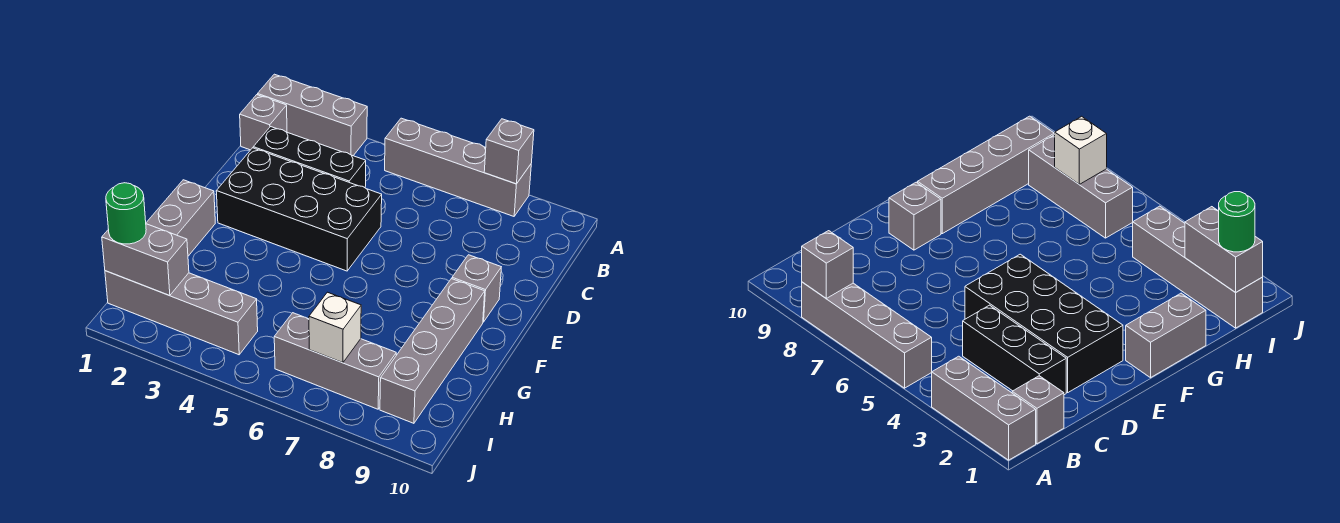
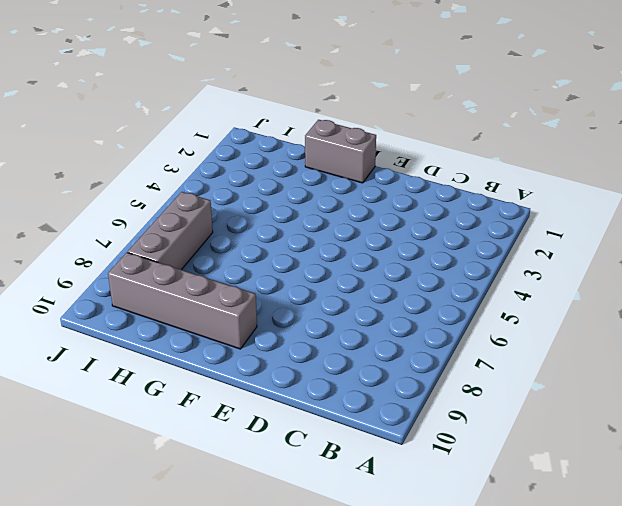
none -> grey brick A1:A3 level 1
none -> grey brick A5:A8 level 1
none -> grey brick B1 level 1

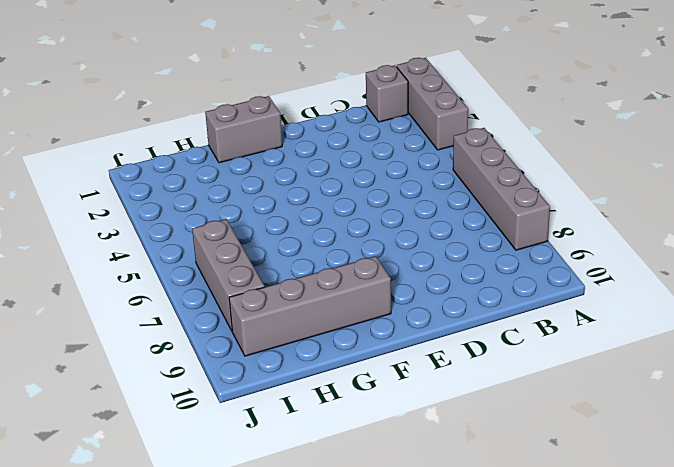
none -> black brick C2:C4 level 1
none -> black brick D2:E5 level 1
none -> grey brick E9 level 1

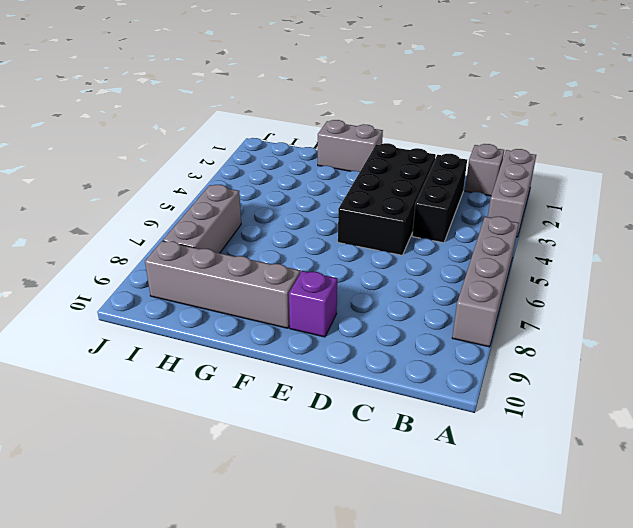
purple brick E9 level 1 -> grey brick E9 level 1
none -> grey brick I1:I4 level 1
none -> grey brick A8 level 2
none -> grey brick I1:I2 level 2

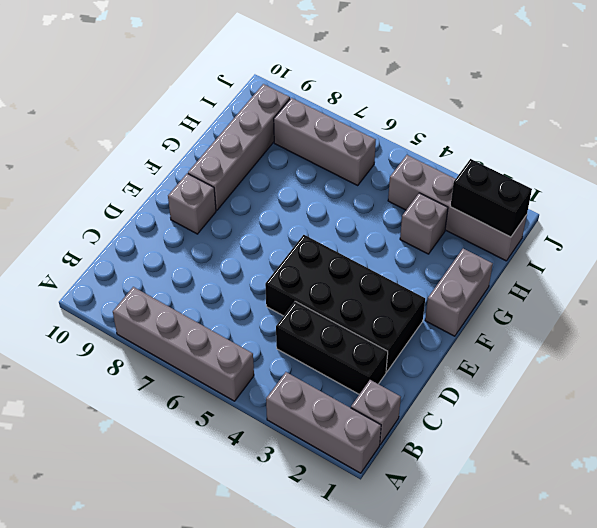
grey brick H3 level 1 -> grey brick A8 level 2
black brick I1:I2 level 2 -> grey brick I1:I2 level 2
none -> white brick I7 level 2
none -> green round brick I1 level 3

